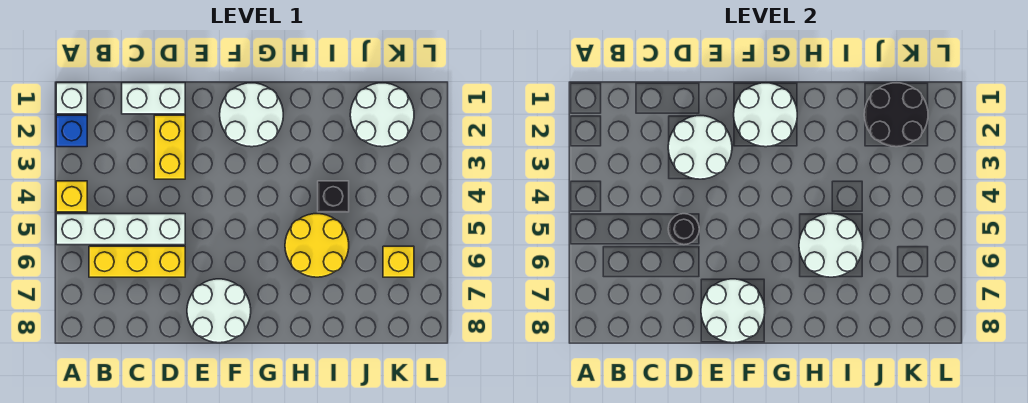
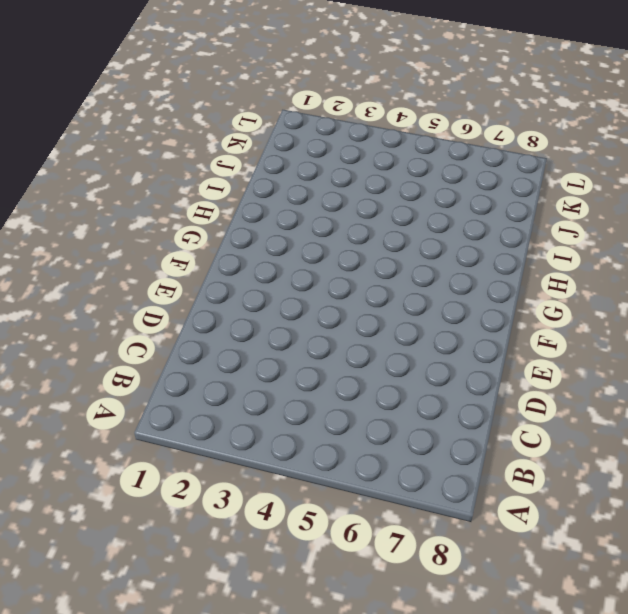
none -> white brick A1 level 1
none -> blue brick A2 level 1
none -> yellow brick A4 level 1

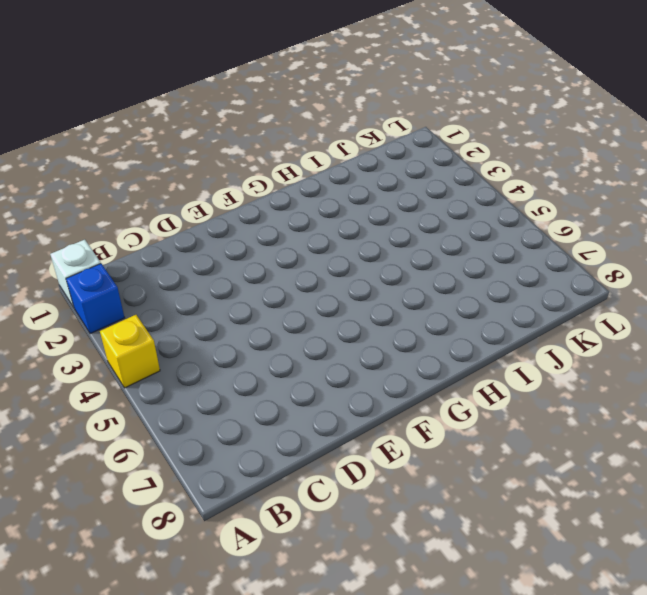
none -> white brick A5:D5 level 1
none -> yellow brick B6:D6 level 1
none -> white brick C1:D1 level 1

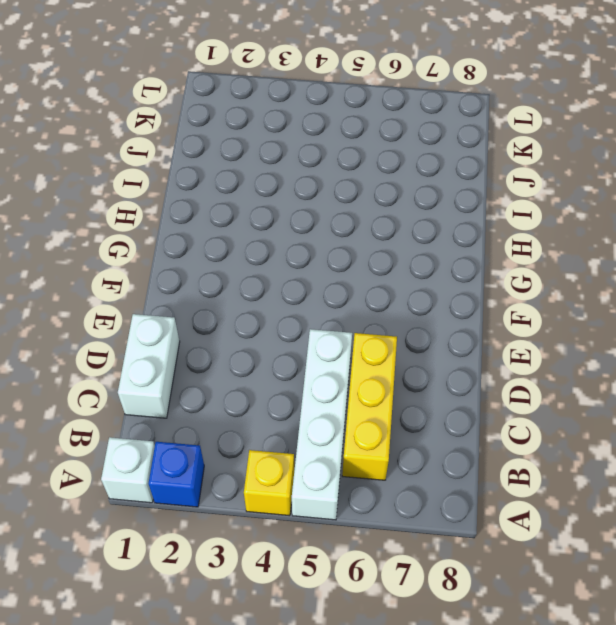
none -> yellow brick D2:D3 level 1
none -> white round brick E7:F8 level 1
none -> white round brick F1:G2 level 1

